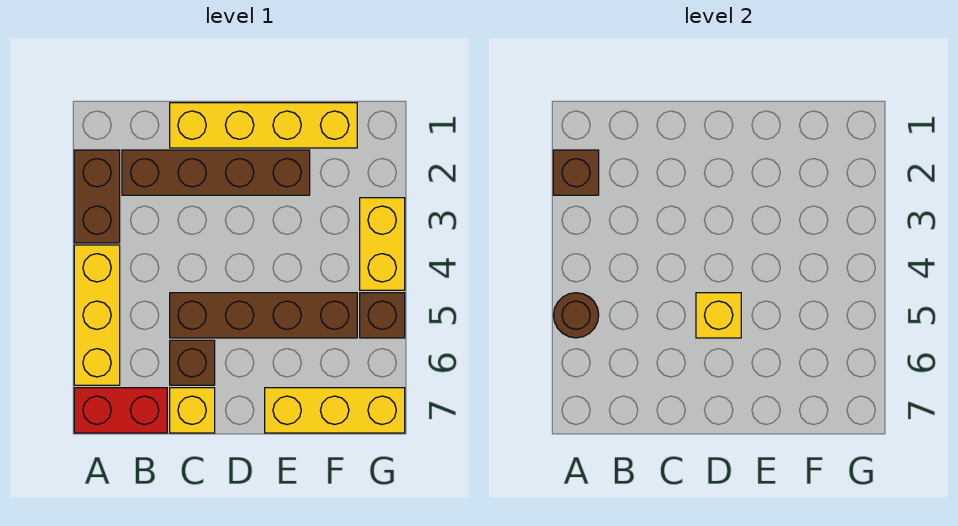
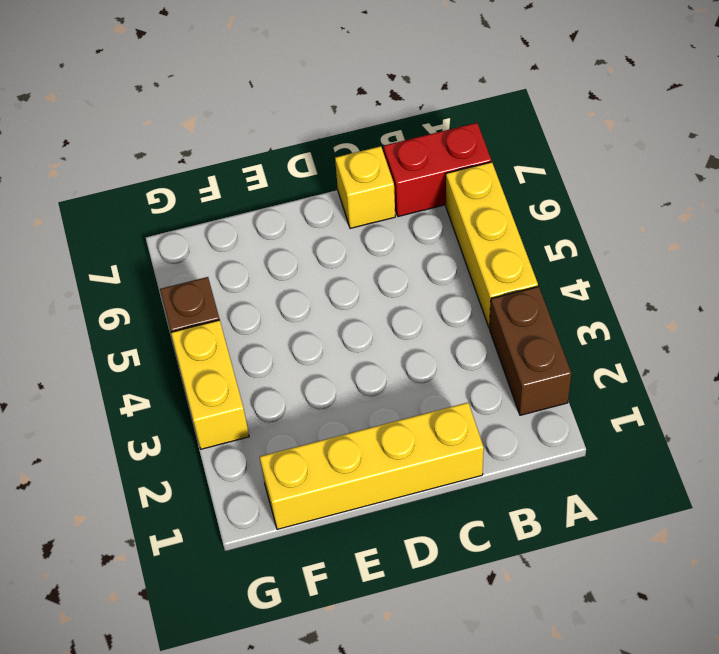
none -> brown brick B2:E2 level 1
none -> brown brick C5:F5 level 1
none -> brown brick C6 level 1

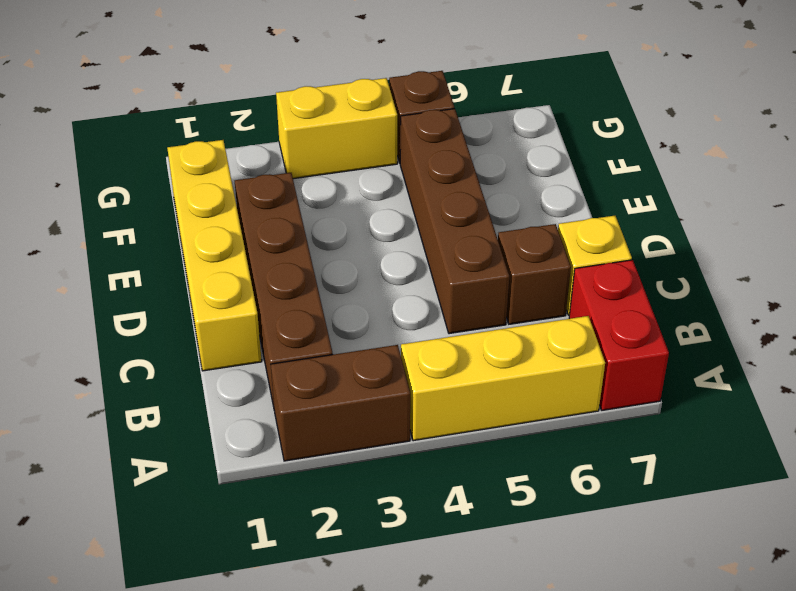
none -> yellow brick E7:G7 level 1
none -> brown brick A2 level 2
none -> brown round brick A5 level 2

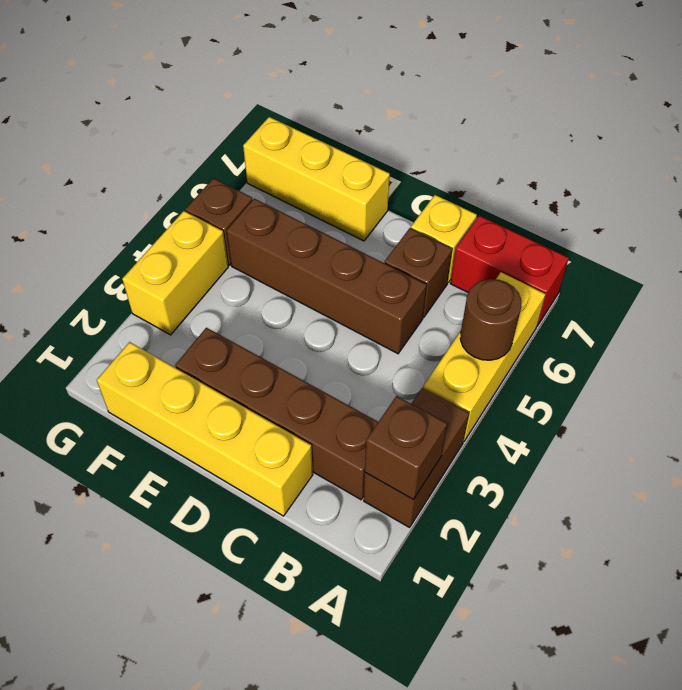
none -> yellow brick D5 level 2

